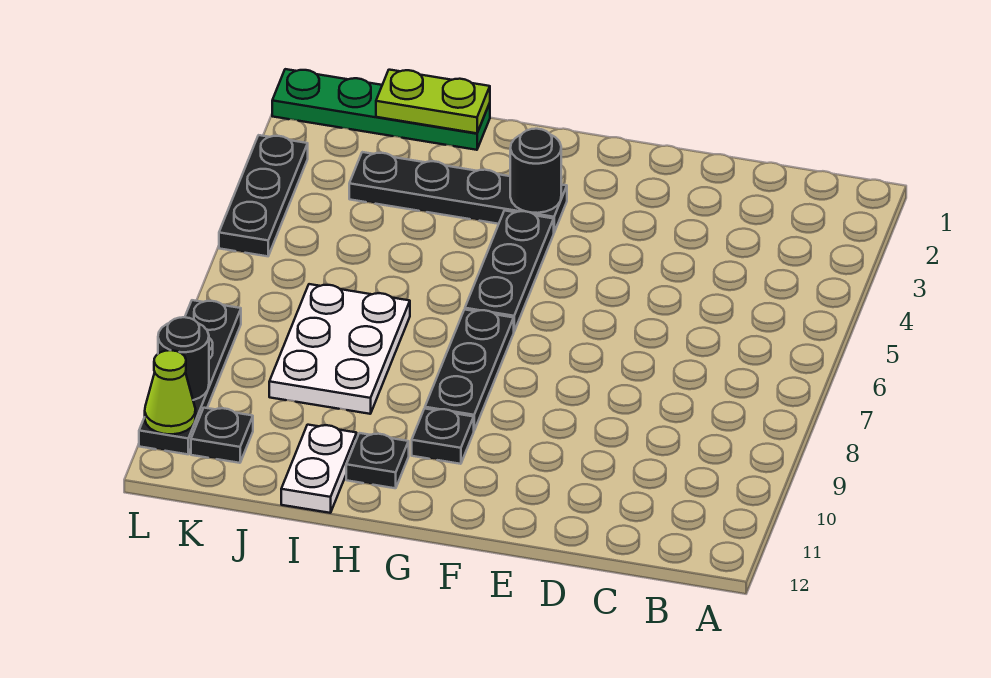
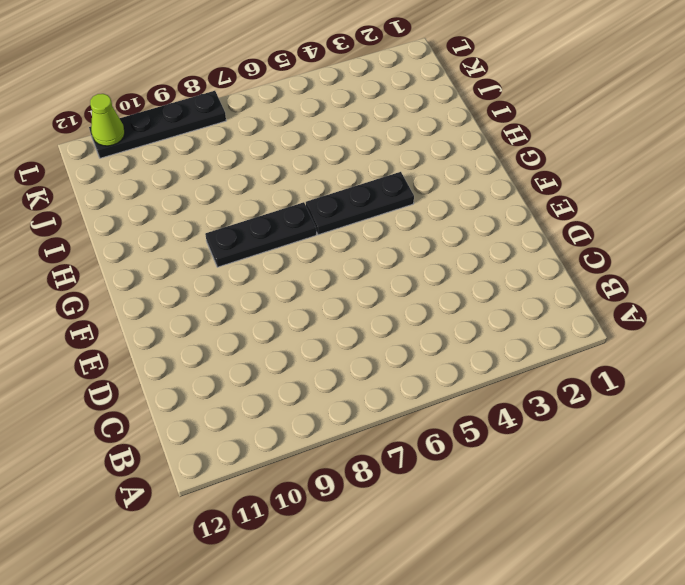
none -> black plate G3:J3 level 1
none -> black plate G10 level 1
none -> black plate H11 level 1

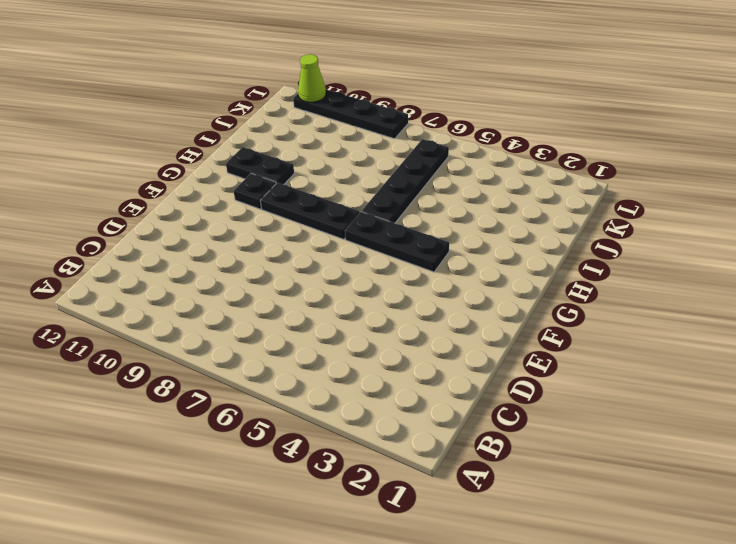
black plate H6:K6 level 1 -> black plate G3:J3 level 1
black plate H10:H11 level 1 -> black plate H11 level 1
none -> green plate I1:L1 level 1
none -> white plate I7:J9 level 1
none -> white plate I11:I12 level 1

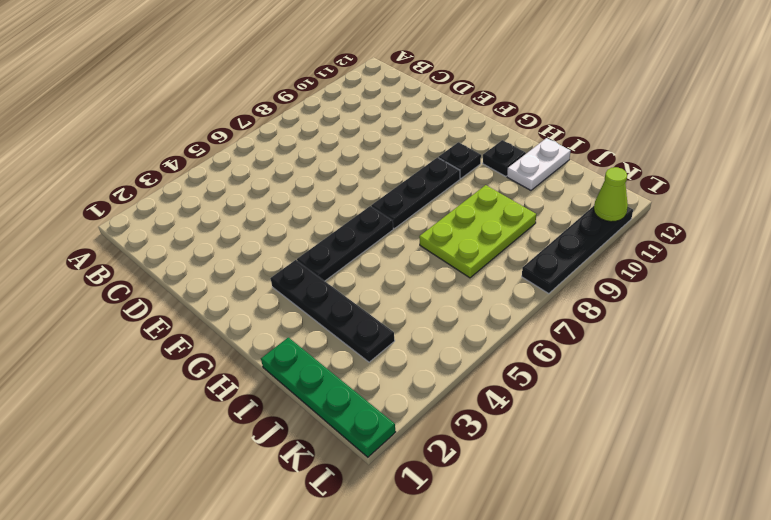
lime plate I7:J9 level 1 -> white plate I7:J9 level 1
none -> black plate K11 level 1
none -> black plate L3:L5 level 1
none -> black round brick G3 level 2

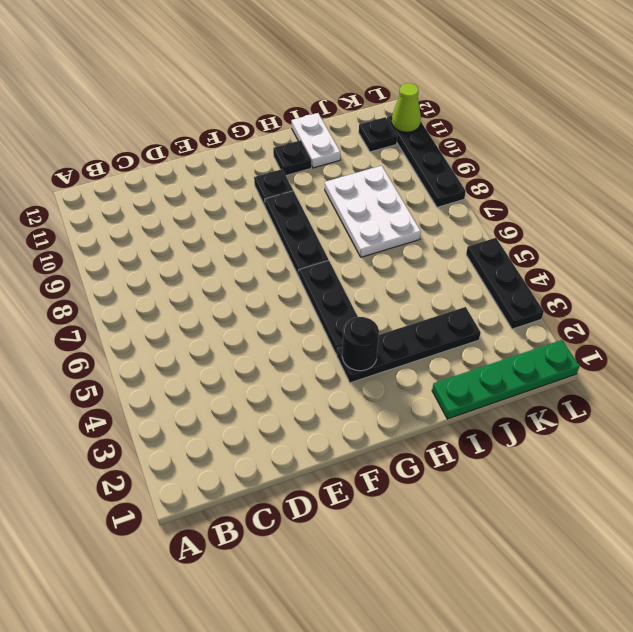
none -> lime plate I1:J1 level 2
none -> black round brick L10 level 2

